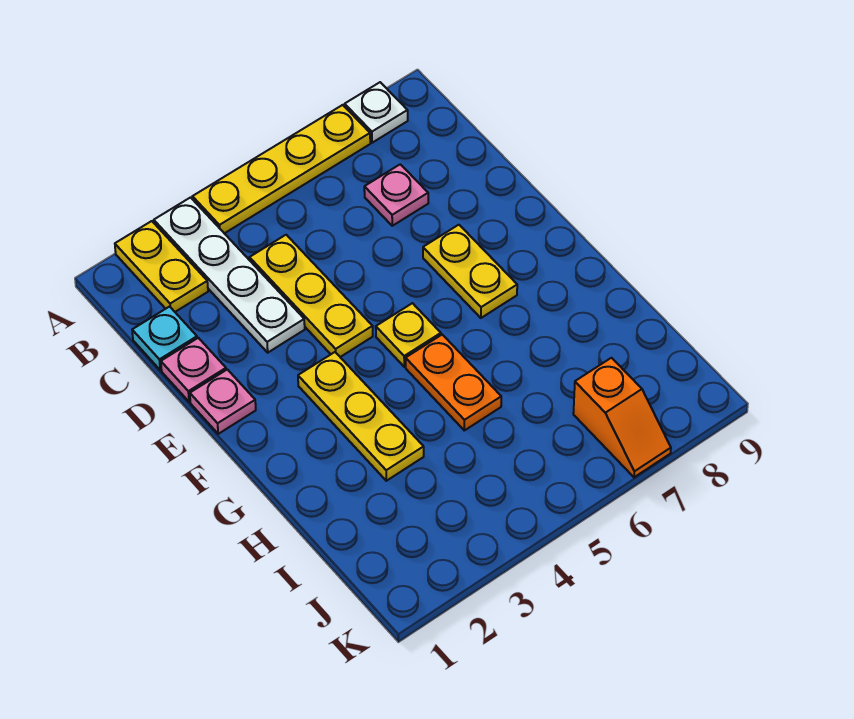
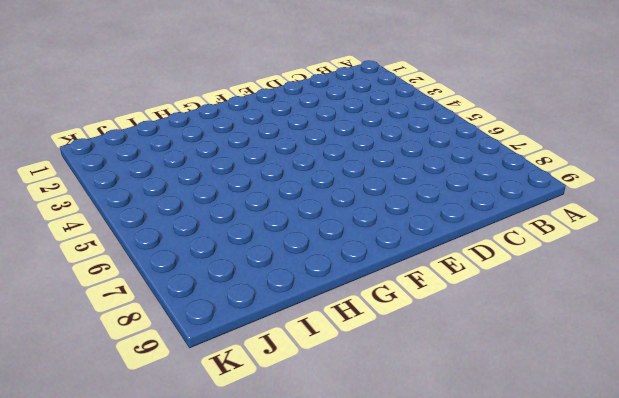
none -> yellow plate A2:B2 level 1
none -> white plate A3:D3 level 1
none -> yellow plate A4:A7 level 1

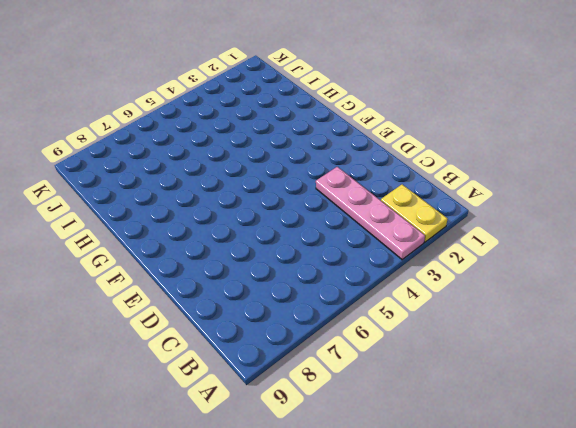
pink plate A3:D3 level 1 -> white plate A3:D3 level 1
none -> yellow plate A4:A7 level 1
none -> white plate A8 level 1
none -> cyan plate C1 level 1

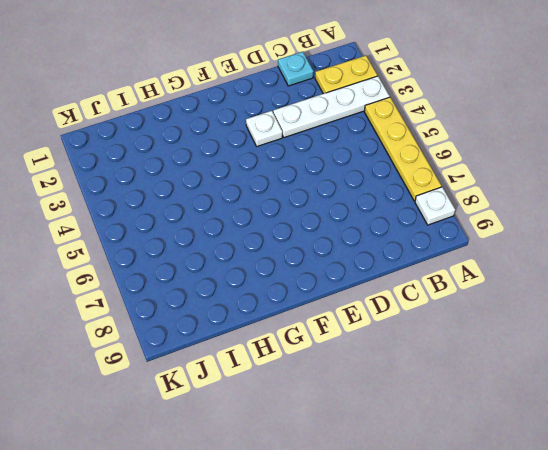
white plate E3 level 1 -> none
none -> yellow plate C4:E4 level 1
none -> pink plate C7 level 1
none -> pink plate D1 level 1

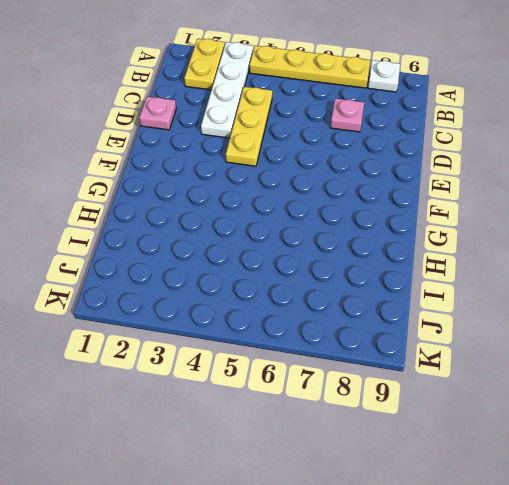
none -> cyan plate C1 level 1
none -> pink plate E1 level 1
none -> yellow plate E7:F7 level 1

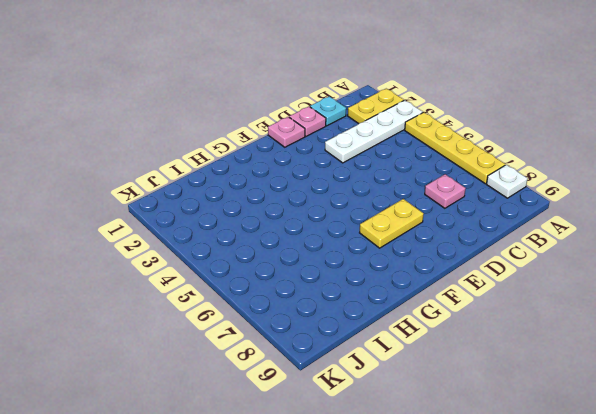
none -> yellow plate C4:E4 level 1
none -> yellow plate F3:H3 level 1
none -> yellow plate F5 level 1

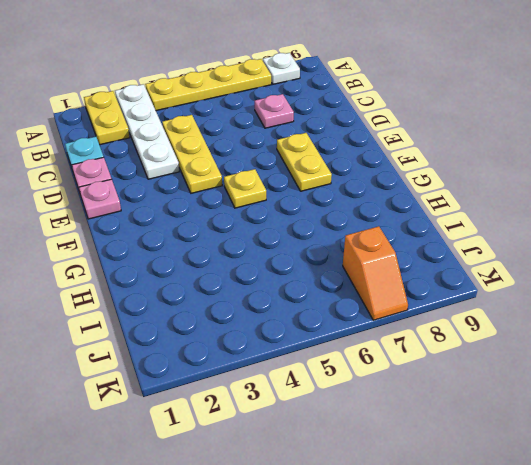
none -> yellow plate F3:H3 level 1
none -> orange plate G5:H5 level 1

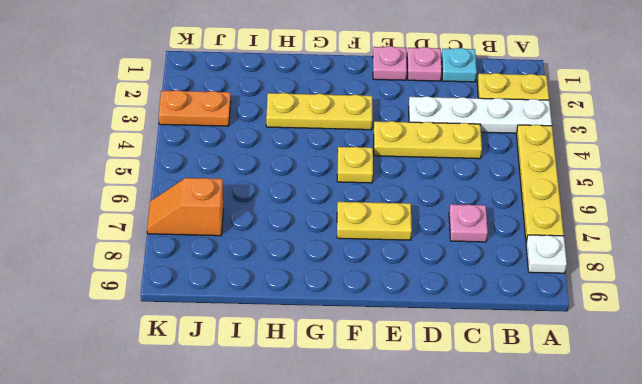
orange plate J3:K3 level 1 -> orange plate G5:H5 level 1

